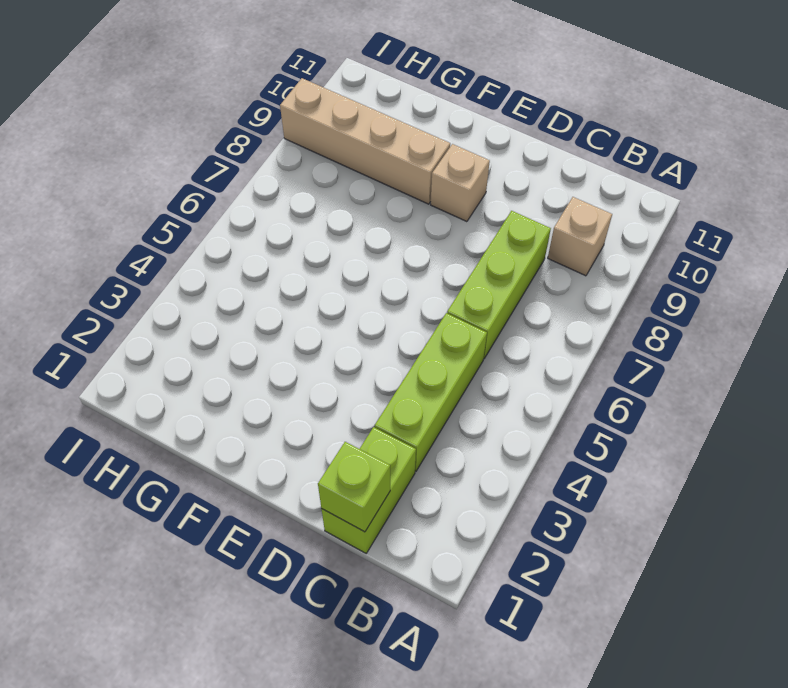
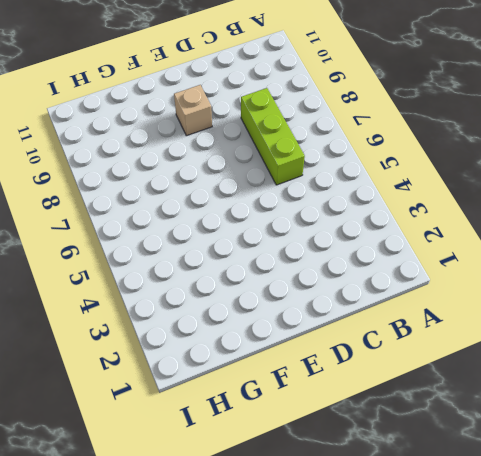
none -> tan brick B9 level 1
none -> lime brick C1:C2 level 1

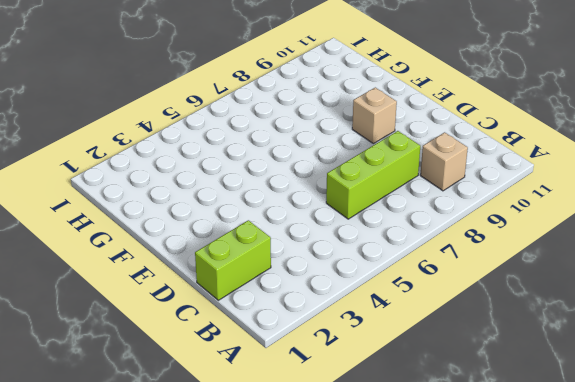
none -> lime brick C3:C5 level 1
none -> tan brick F9:I9 level 1

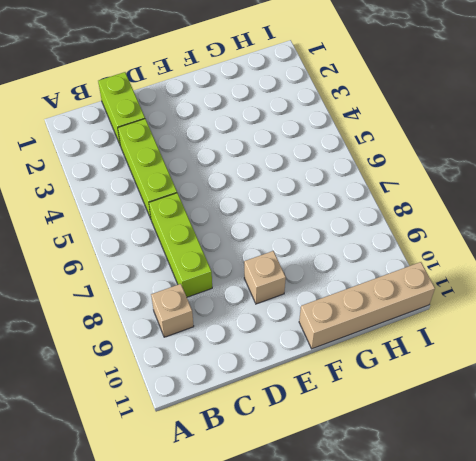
tan brick F11:I11 level 1 -> tan brick F9:I9 level 1
none -> lime brick C1 level 2

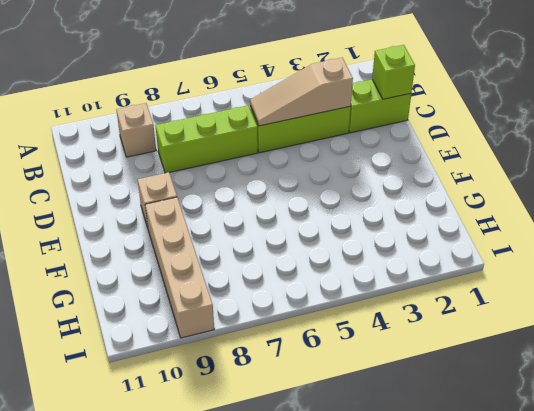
tan slope C3:C5 level 2 top 3 -> none

